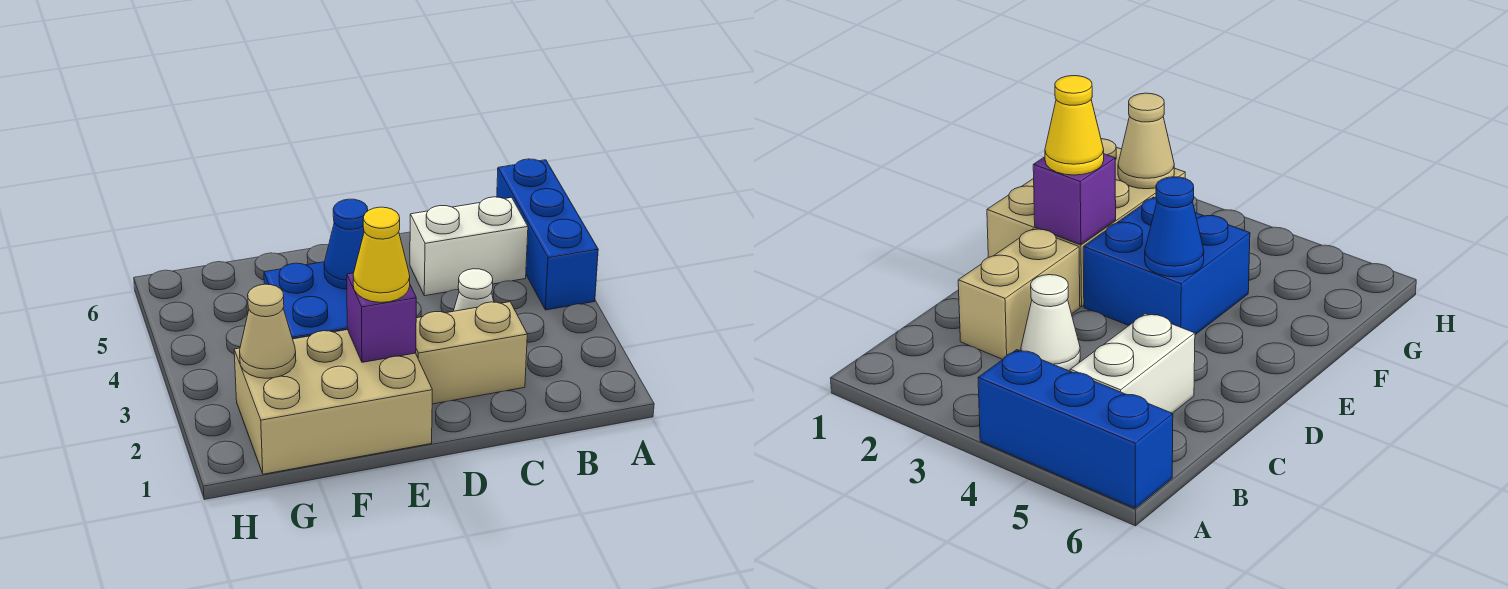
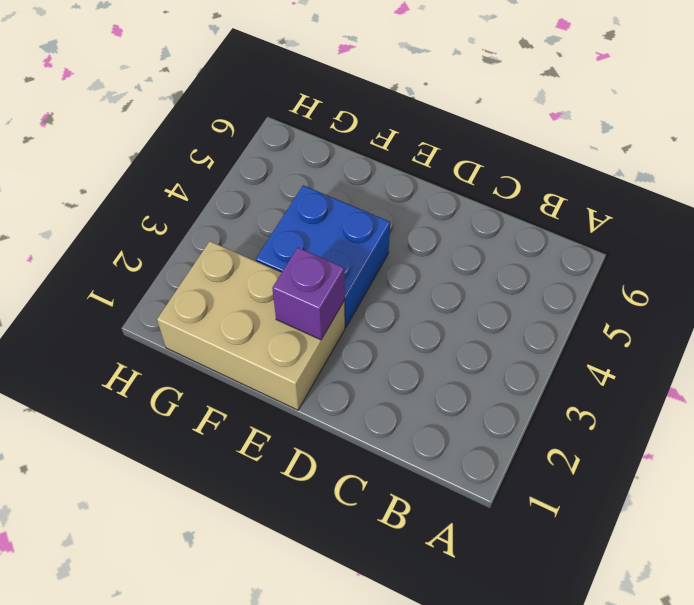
none -> blue brick A4:A6 level 1
none -> white brick B5:C5 level 1

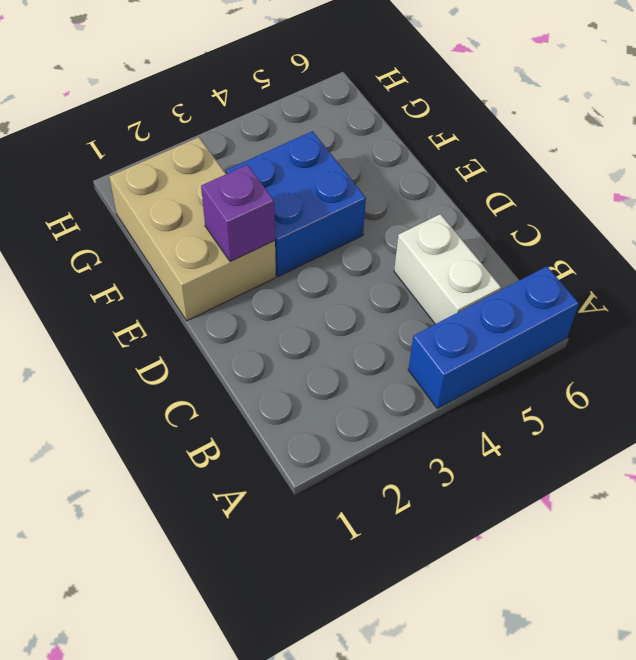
none -> tan brick C2:D2 level 1
none -> white cone C3 level 1

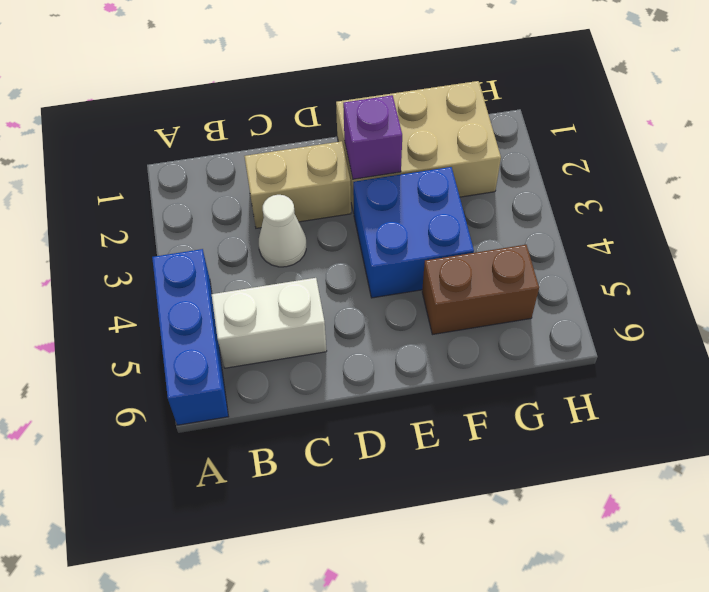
brown brick F5:G5 level 1 -> none
none -> blue cone E4 level 2
none -> tan cone G2 level 2

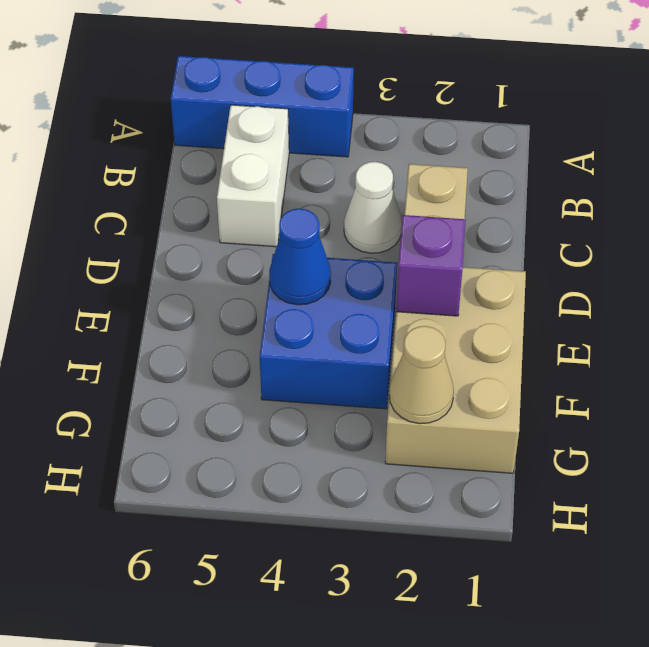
none -> yellow cone E2 level 3

